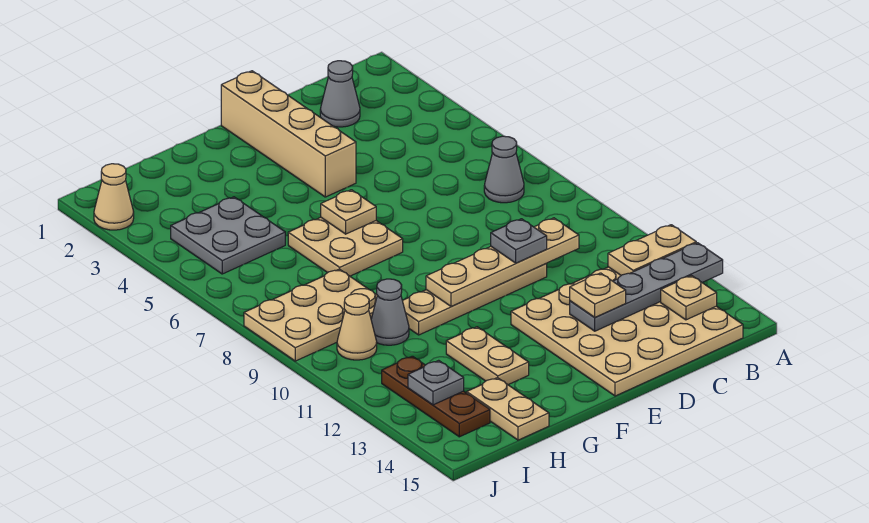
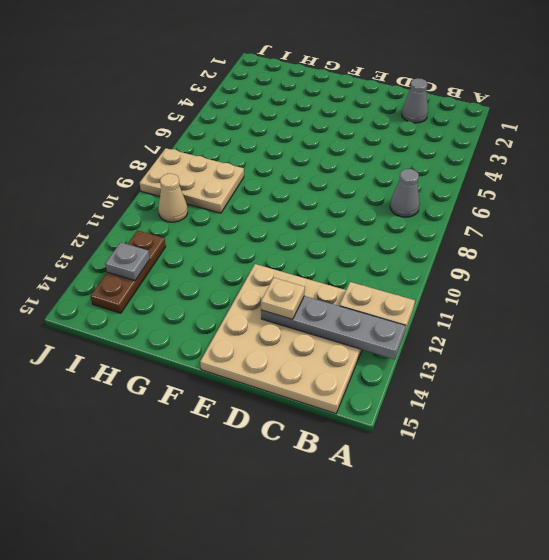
none -> tan plate D10:G10 level 1
none -> tan brick E1:E4 level 1
none -> tan plate F6:G7 level 1

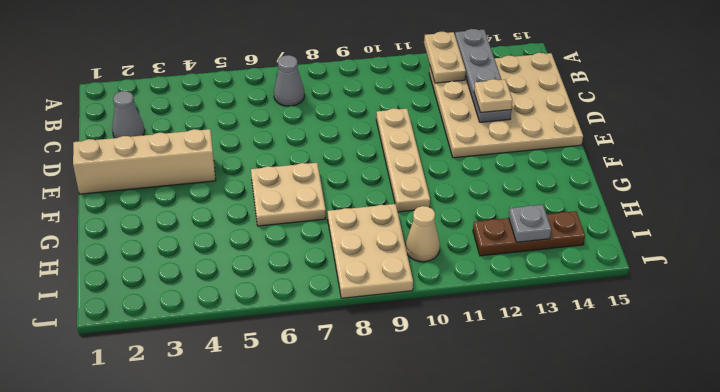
none -> tan plate G12:G13 level 1
none -> grey plate H4:I5 level 1
none -> grey cone H10 level 1

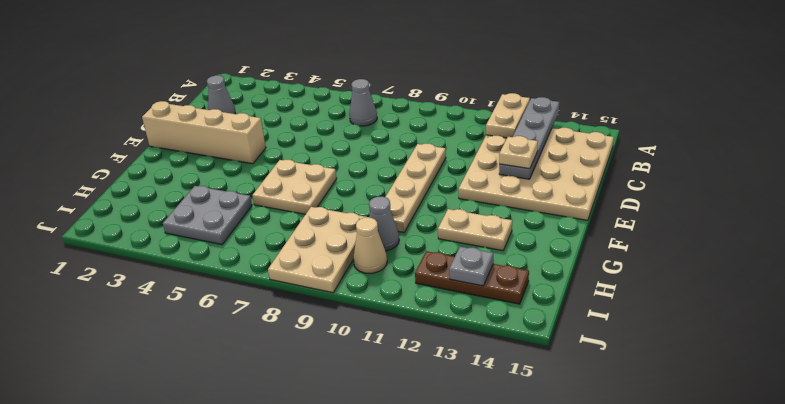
none -> tan plate H14:H15 level 1
none -> tan cone J2 level 1
none -> tan plate B14 level 2

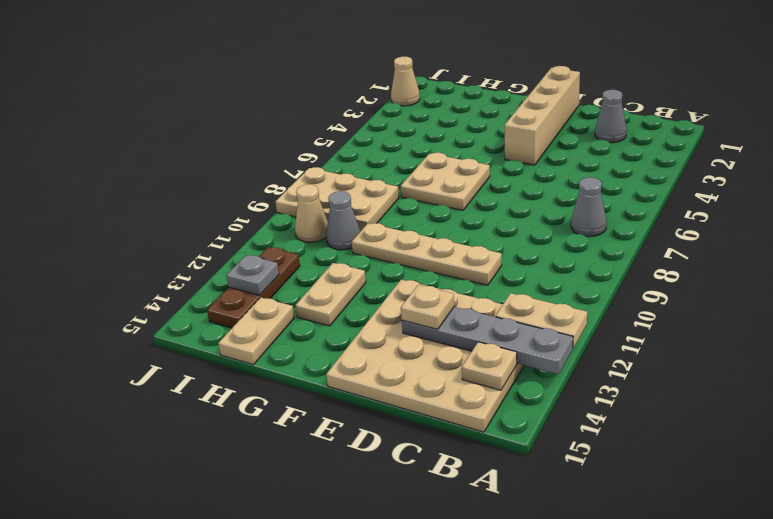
none -> grey plate H4:I5 level 1
none -> tan plate C10:F10 level 2
none -> tan plate F6 level 2

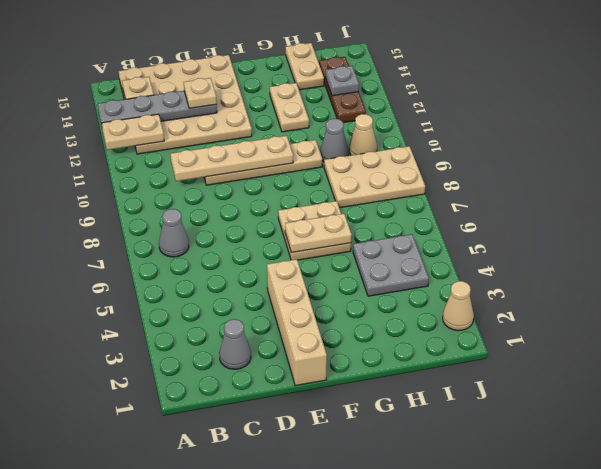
tan plate F6:G6 level 2 -> tan plate F6 level 2
none -> grey plate D10 level 3

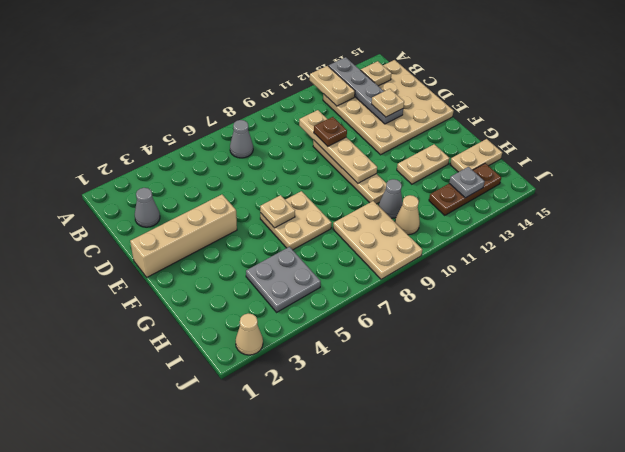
brown plate D10 level 3 -> grey plate D10 level 3

